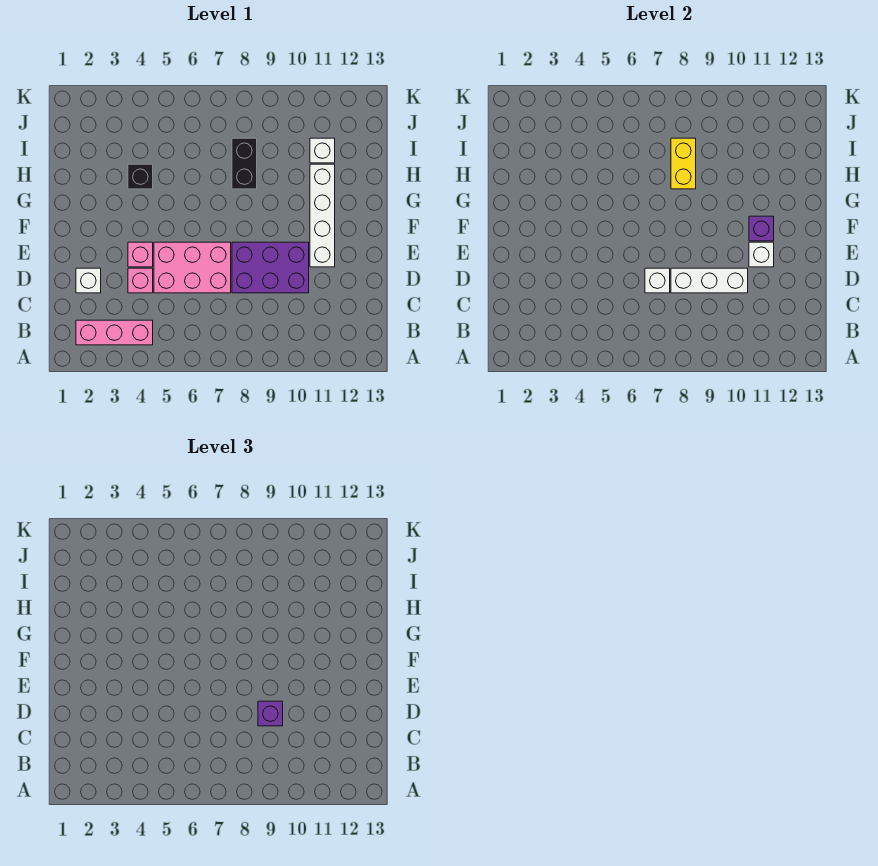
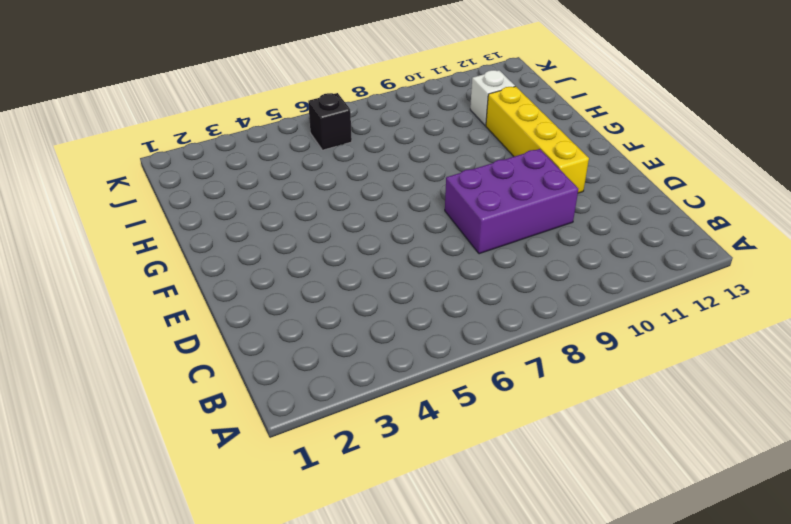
yellow brick E11:H11 level 1 -> white brick E11:H11 level 1
black brick J6 level 1 -> black brick H4 level 1
none -> pink brick B2:B4 level 1
none -> white brick D2 level 1
none -> pink brick D4 level 1

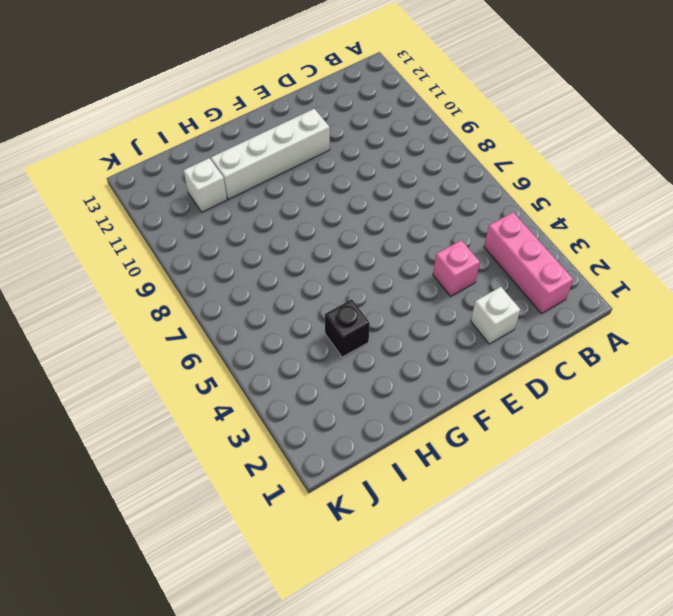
none -> pink brick D5:E7 level 1
none -> purple brick D8:E10 level 1
none -> pink brick E4 level 1

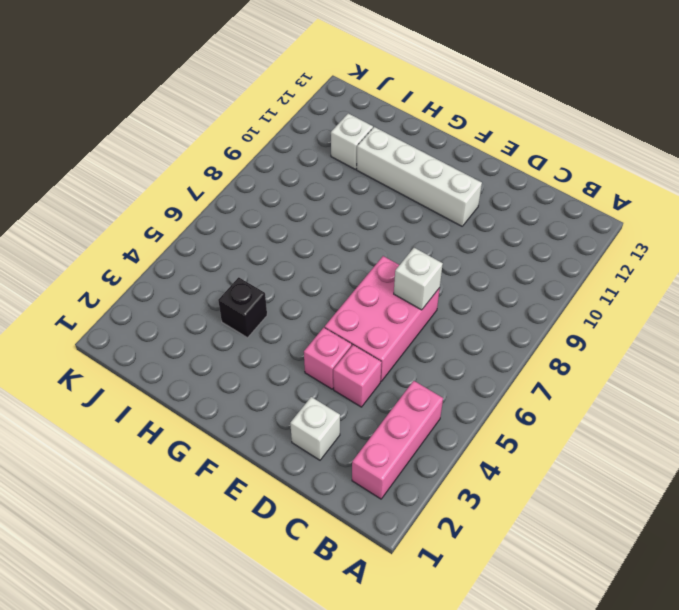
none -> purple brick D8:E10 level 1
none -> black brick H8:I8 level 1
none -> white brick D8:D10 level 2

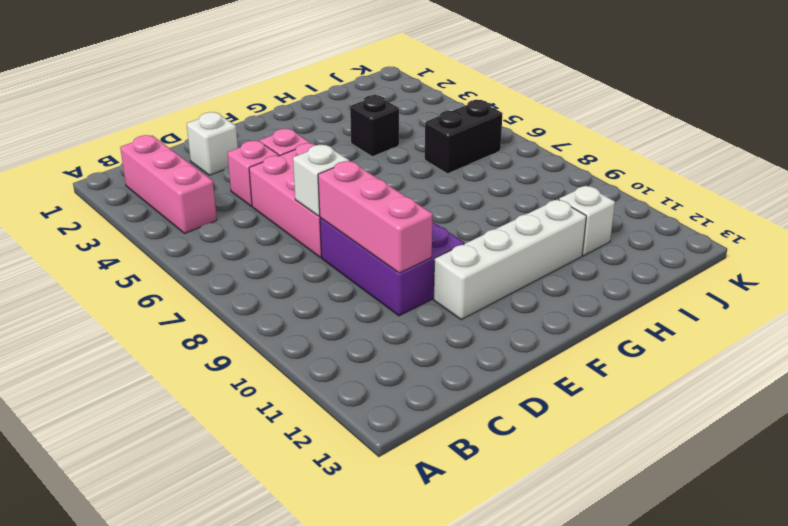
pink brick D8:D10 level 2 -> white brick D8:D10 level 2
black brick I6:J6 level 1 -> black brick H8:I8 level 1
none -> white brick E11 level 2
none -> purple brick F11 level 2
none -> yellow brick H8:I8 level 2

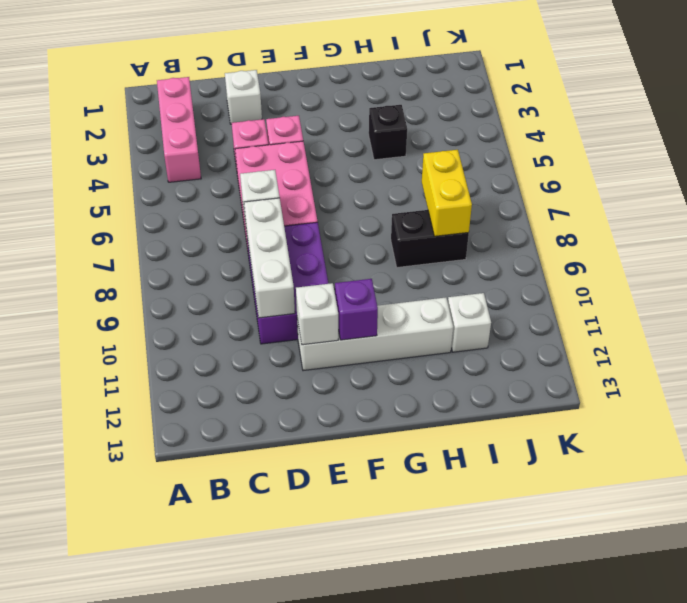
yellow brick I7:I8 level 2 -> yellow brick H8:I8 level 2
none -> purple brick D9 level 3

